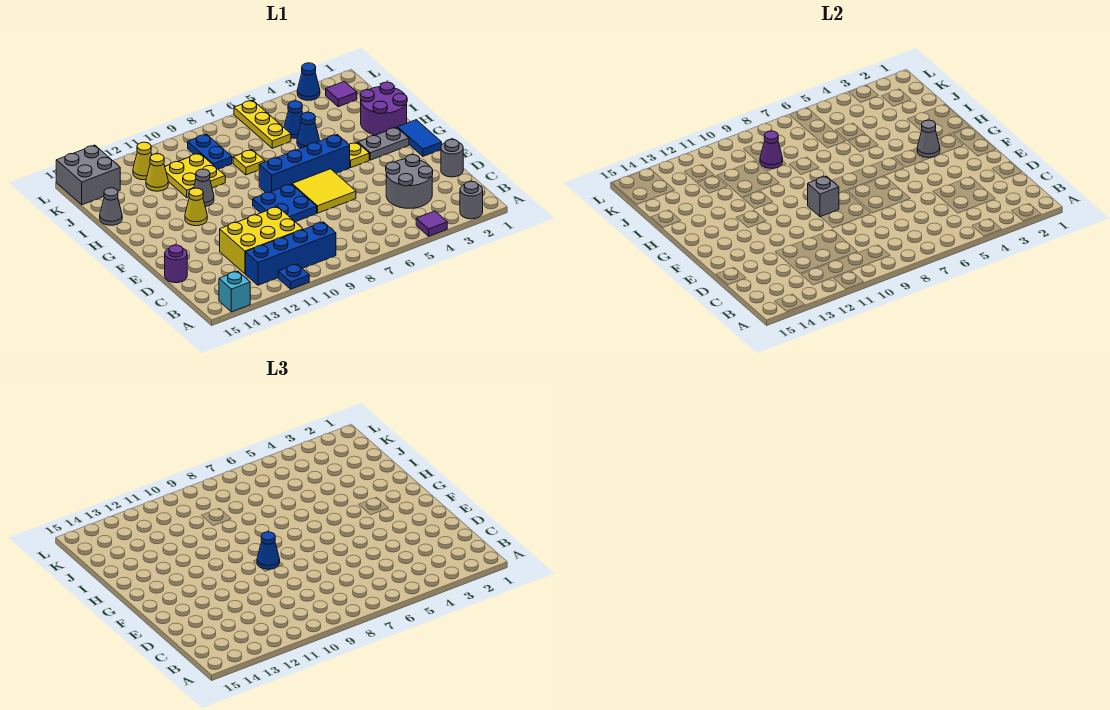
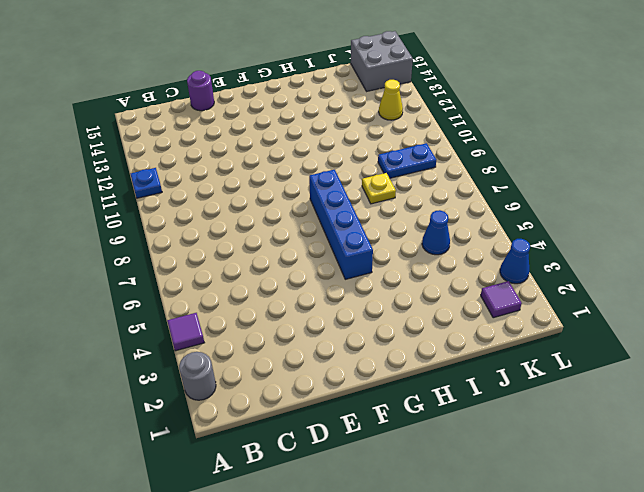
none -> cyan brick A14 level 1
none -> blue brick B9:B12 level 1
none -> grey round brick C3:D4 level 1
none -> yellow brick C10:D12 level 1

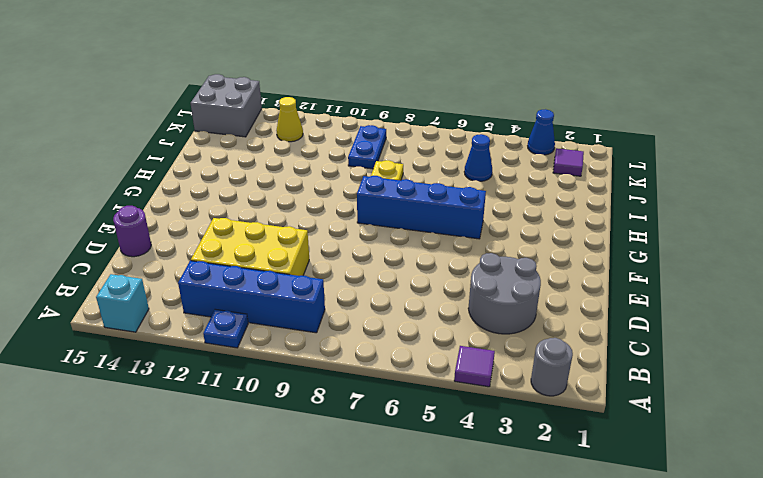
none -> grey round brick D1 level 1
none -> yellow tile E6:F7 level 1
none -> blue plate E8:F9 level 1
none -> blue tile F1:G1 level 1

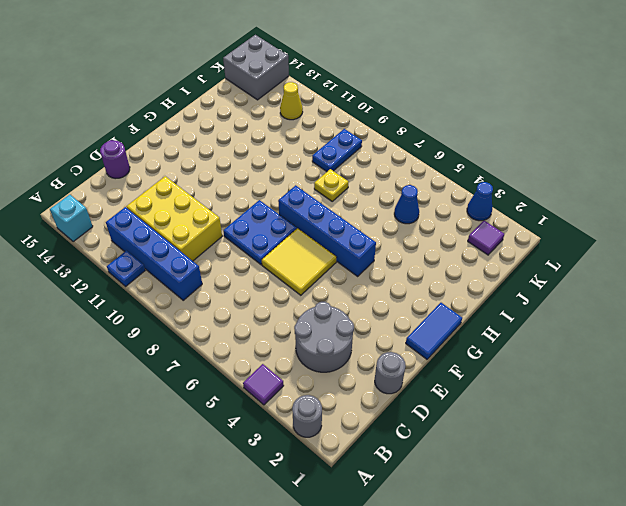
none -> grey plate G2:G3 level 1
none -> yellow plate G4 level 1
none -> yellow cone G12 level 1
none -> purple round brick H1:I2 level 1

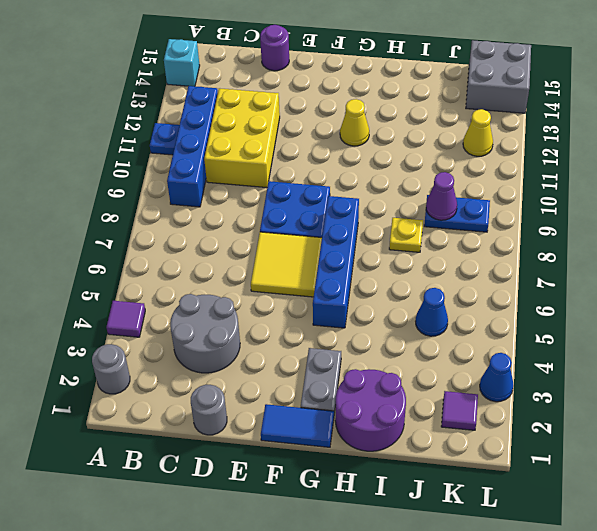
none -> yellow plate G4 level 1
none -> grey cone H11 level 1
none -> blue cone I5 level 1
none -> yellow plate I10:J11 level 1

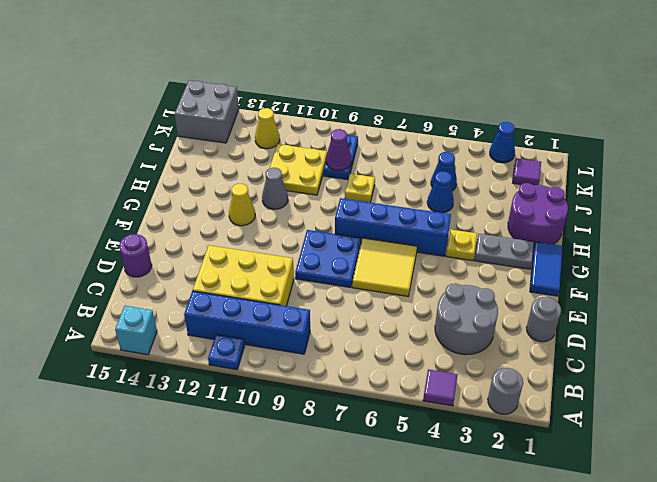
none -> grey cone I15 level 1
none -> yellow plate J6:L6 level 1
none -> yellow cone J12 level 1
none -> grey brick F9 level 2

